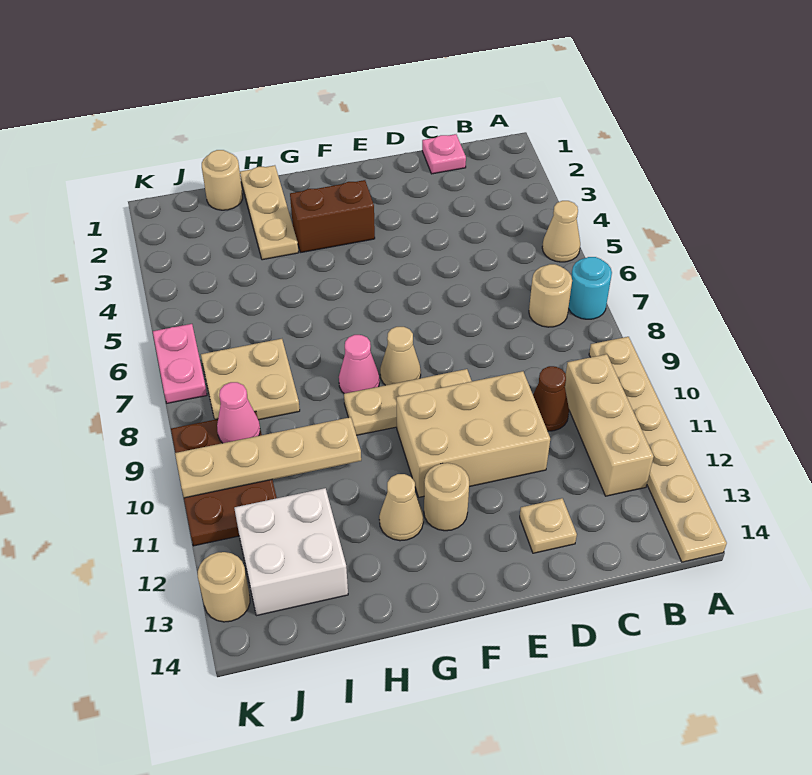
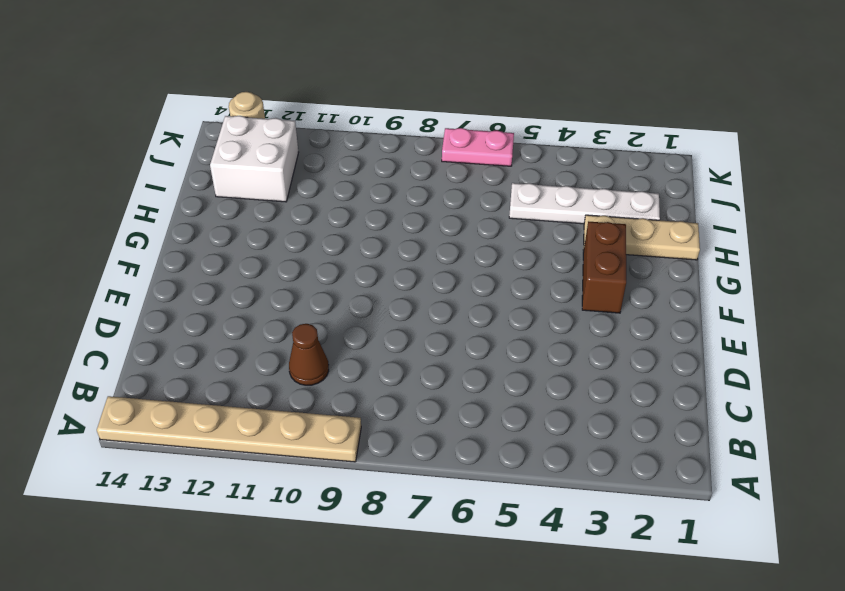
white plate I2:I5 level 1 -> none
none -> tan cone A5 level 1
none -> cyan round brick A7 level 1
none -> tan round brick B7 level 1

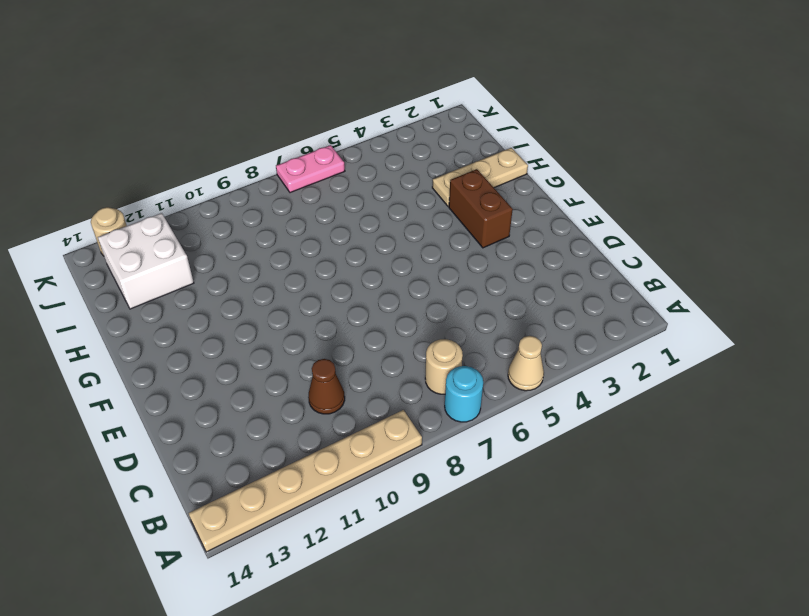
none -> tan brick B10:B12 level 1
none -> pink plate C1 level 1
none -> tan brick D10:F11 level 1

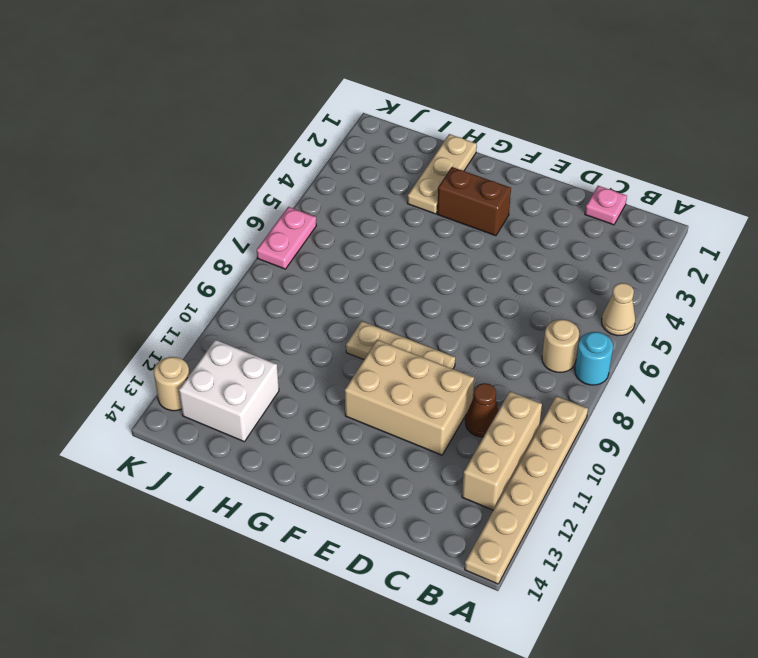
none -> tan plate D13 level 1
none -> tan cone F8 level 1
none -> tan round brick F12 level 1

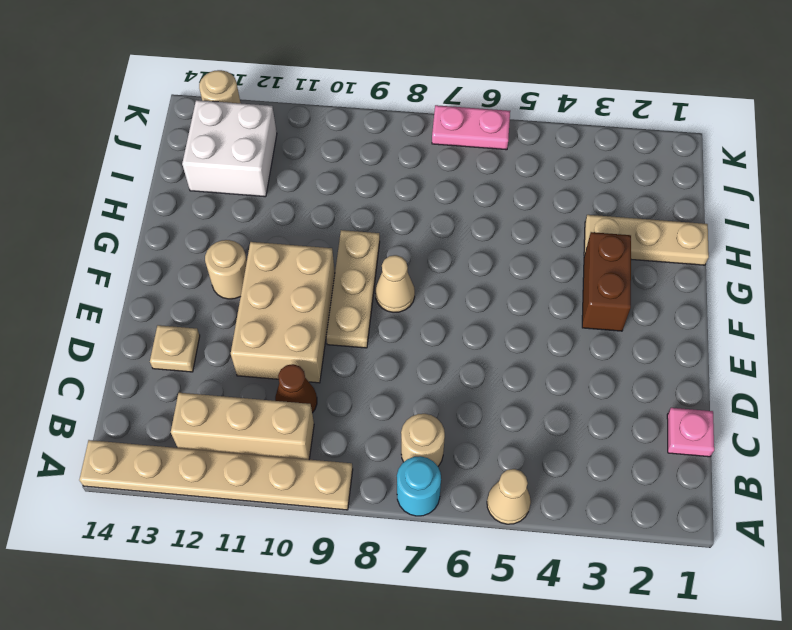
none -> pink cone G8 level 1
none -> tan cone G12 level 1
none -> tan round brick I1 level 1

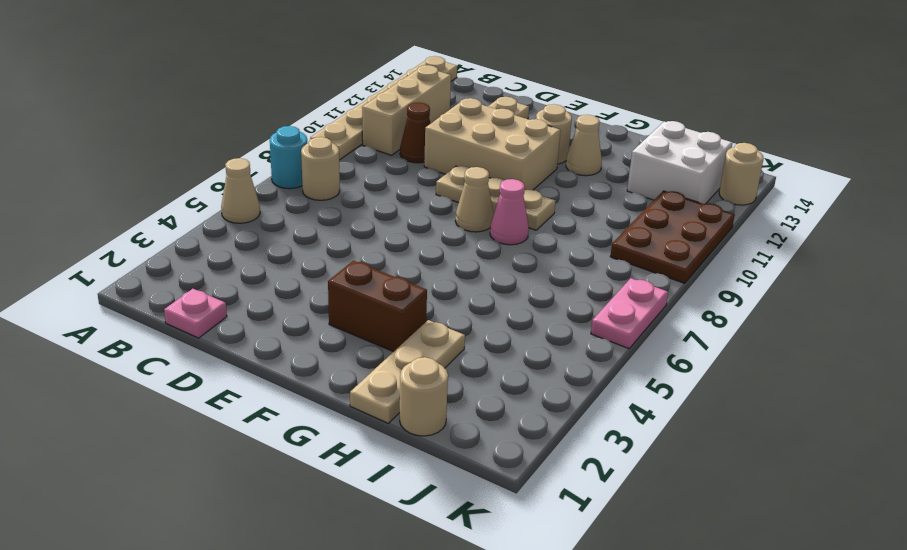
none -> tan plate I7:J8 level 1
none -> tan plate H10:K10 level 2
none -> pink cone J9 level 2

